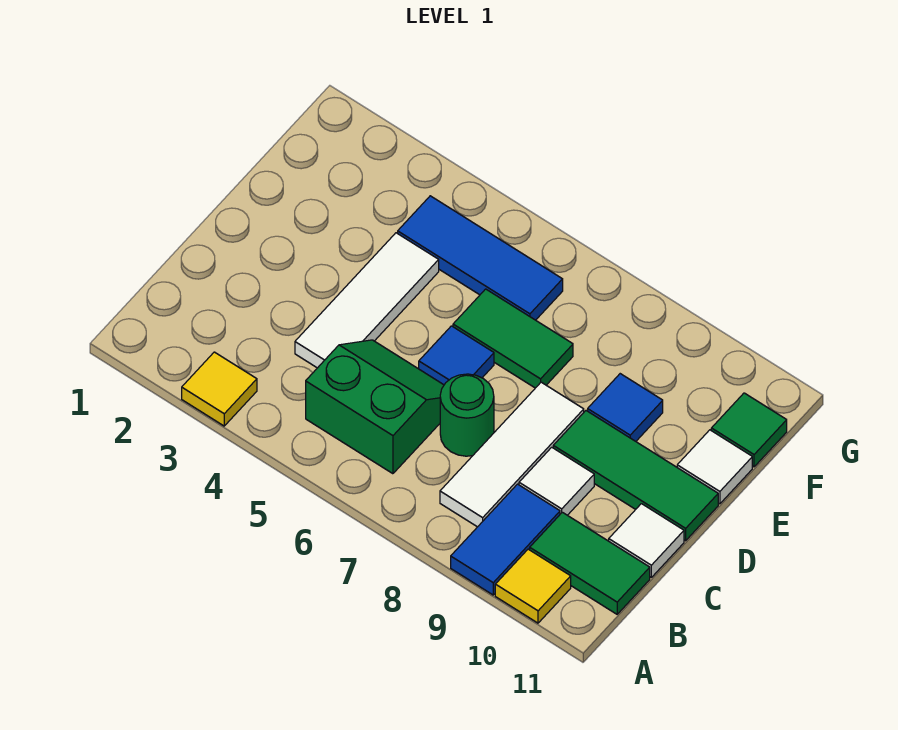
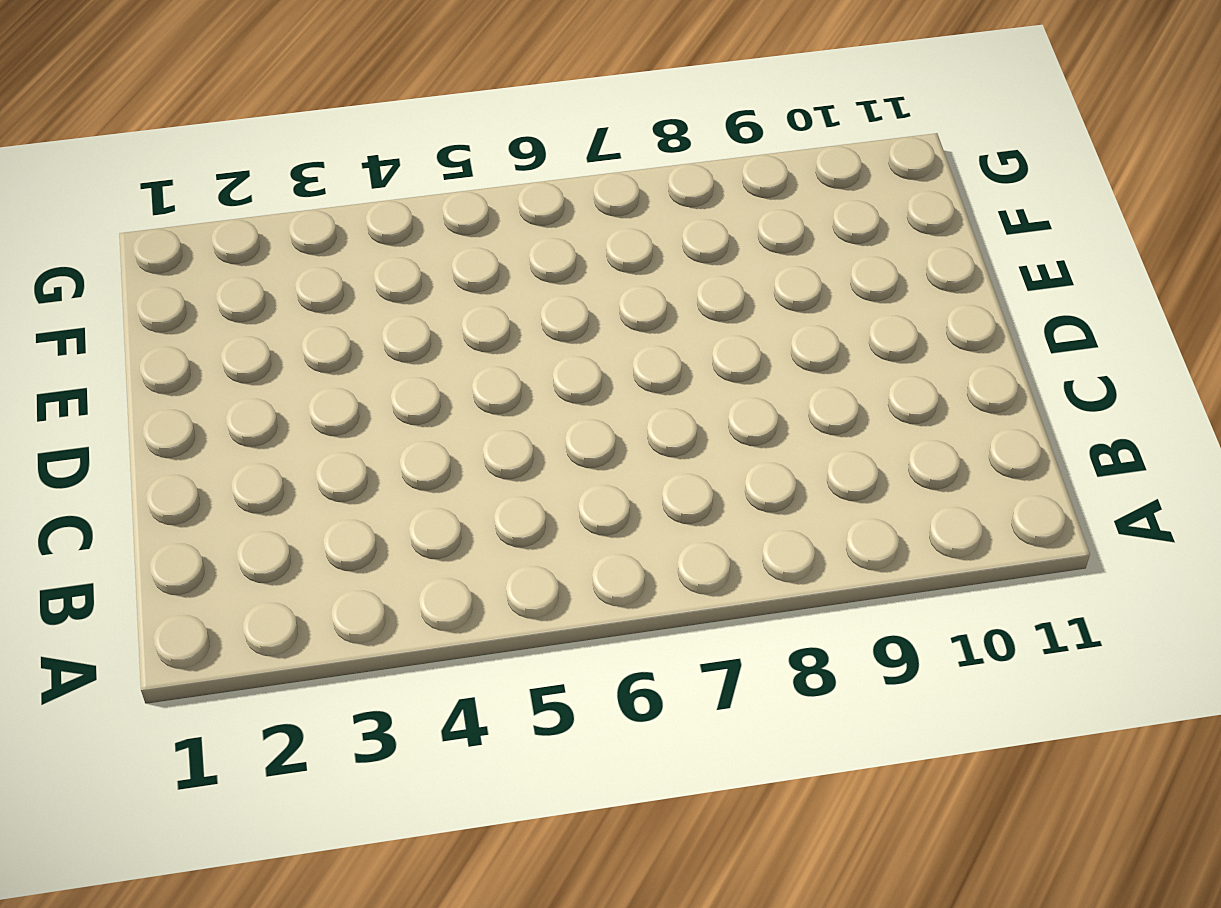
none -> yellow tile A3 level 1
none -> blue tile A9:B9 level 1
none -> yellow tile A10 level 1

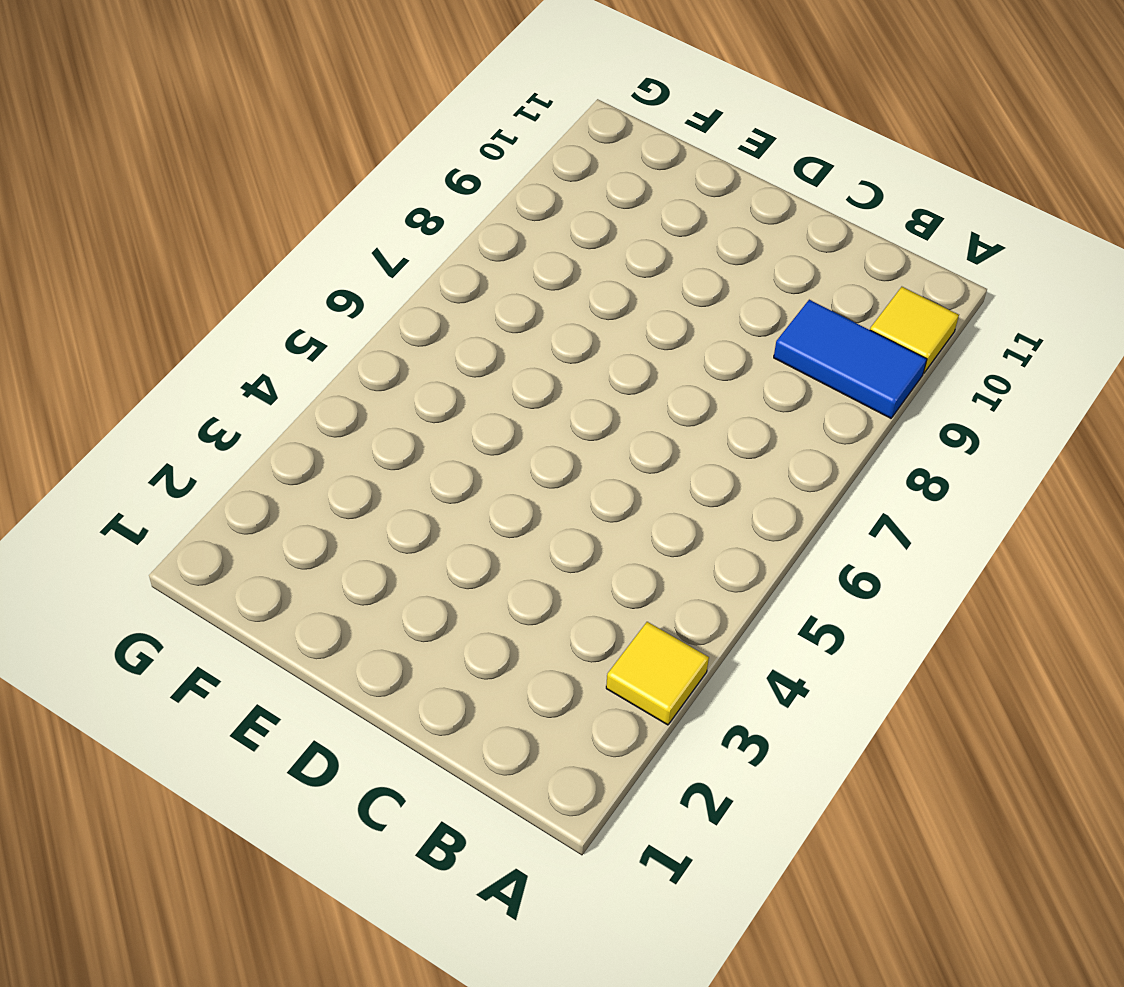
none -> green slope B5:C6 level 1 top B
none -> white tile B8:D8 level 1
none -> green tile B10:B11 level 1

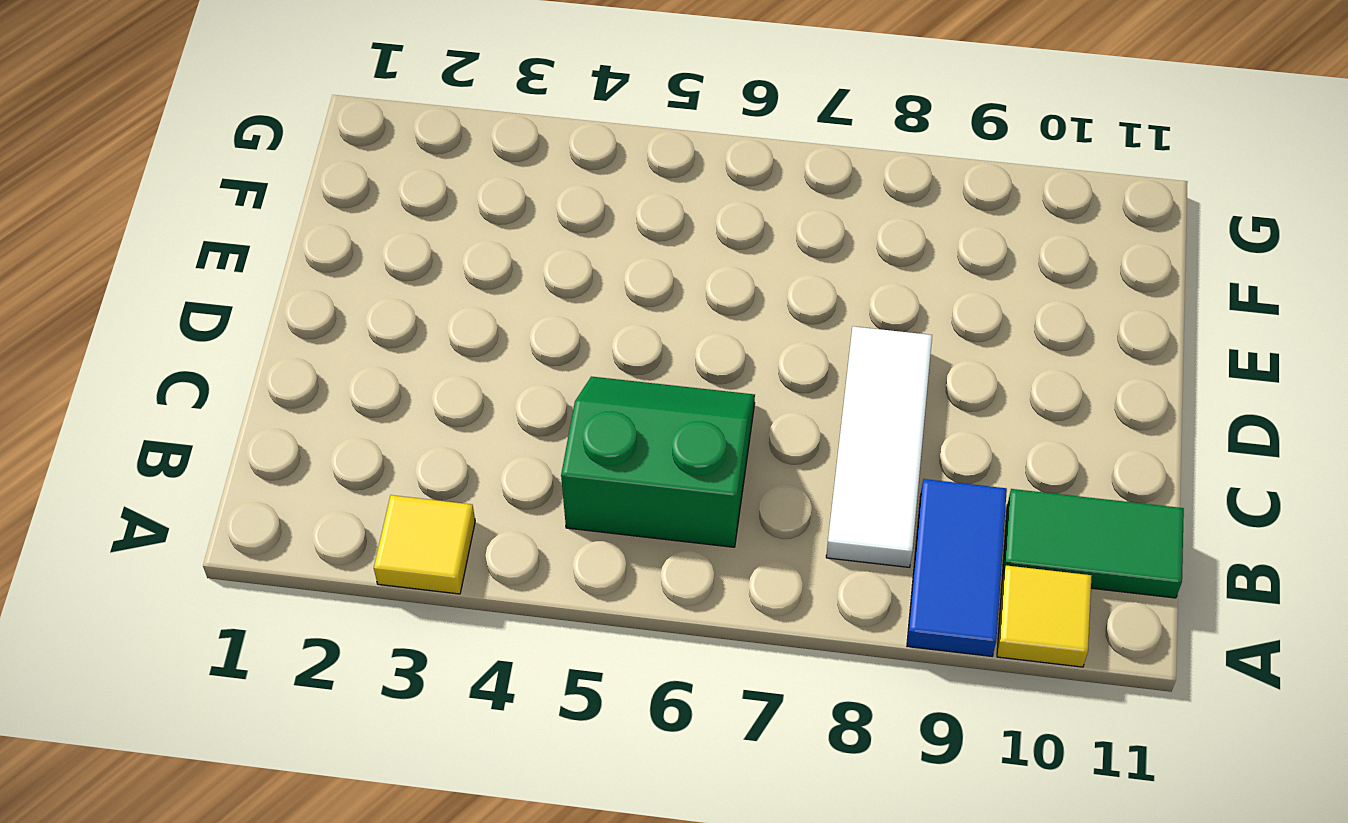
none -> white tile C4:E4 level 1
none -> green round brick C7 level 1
none -> white tile C9 level 1

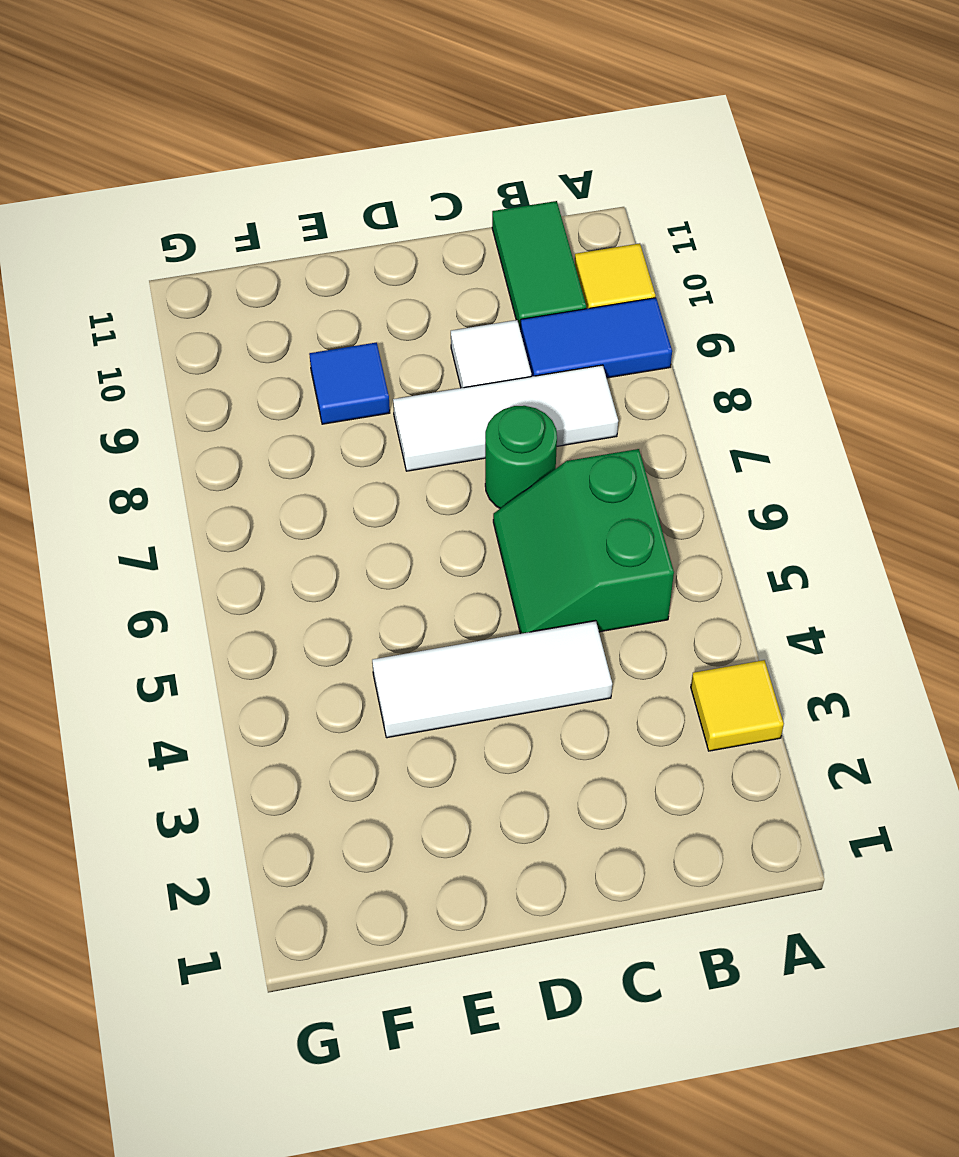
none -> white tile C11 level 1
none -> blue tile D6 level 1
none -> green tile D9:D11 level 1

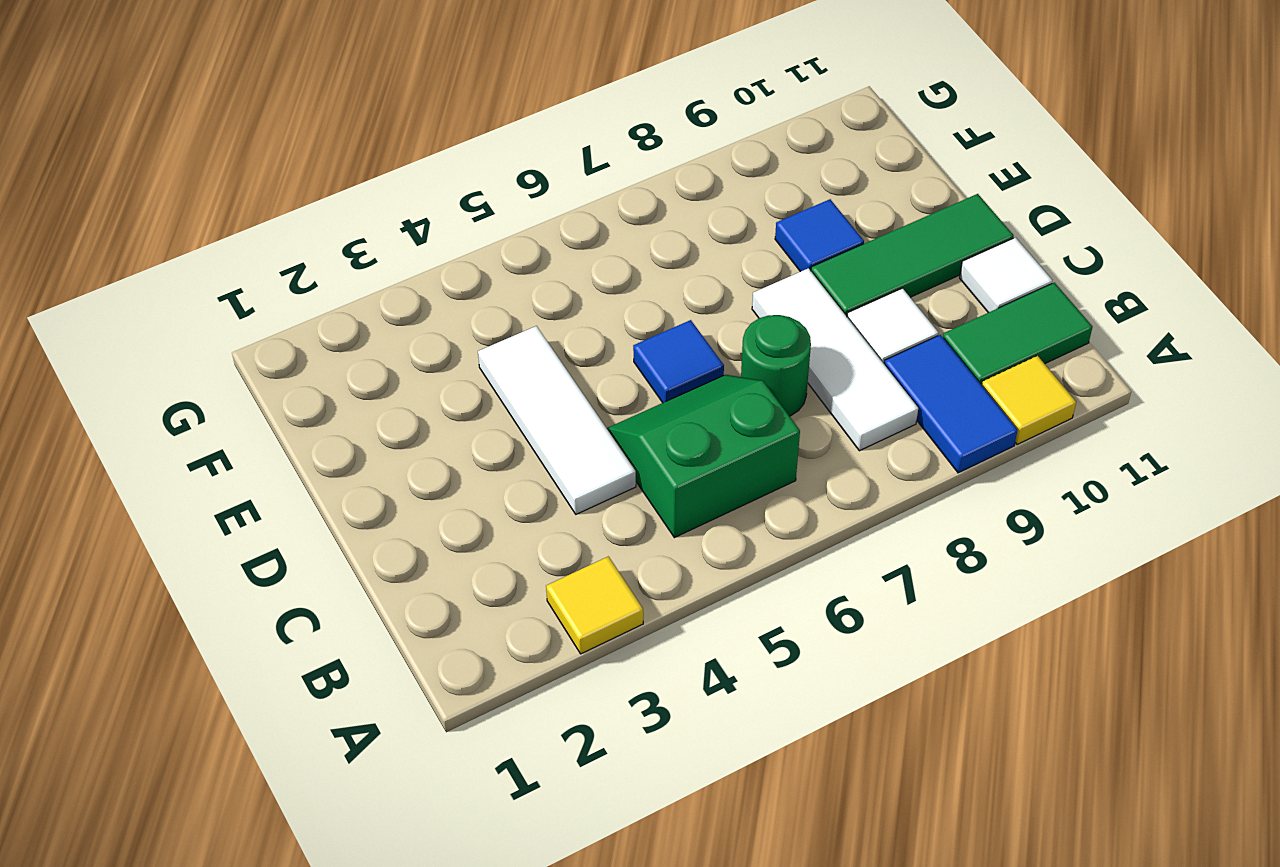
none -> green tile E6:E7 level 1
none -> white tile E11 level 1
none -> blue tile F4:F6 level 1

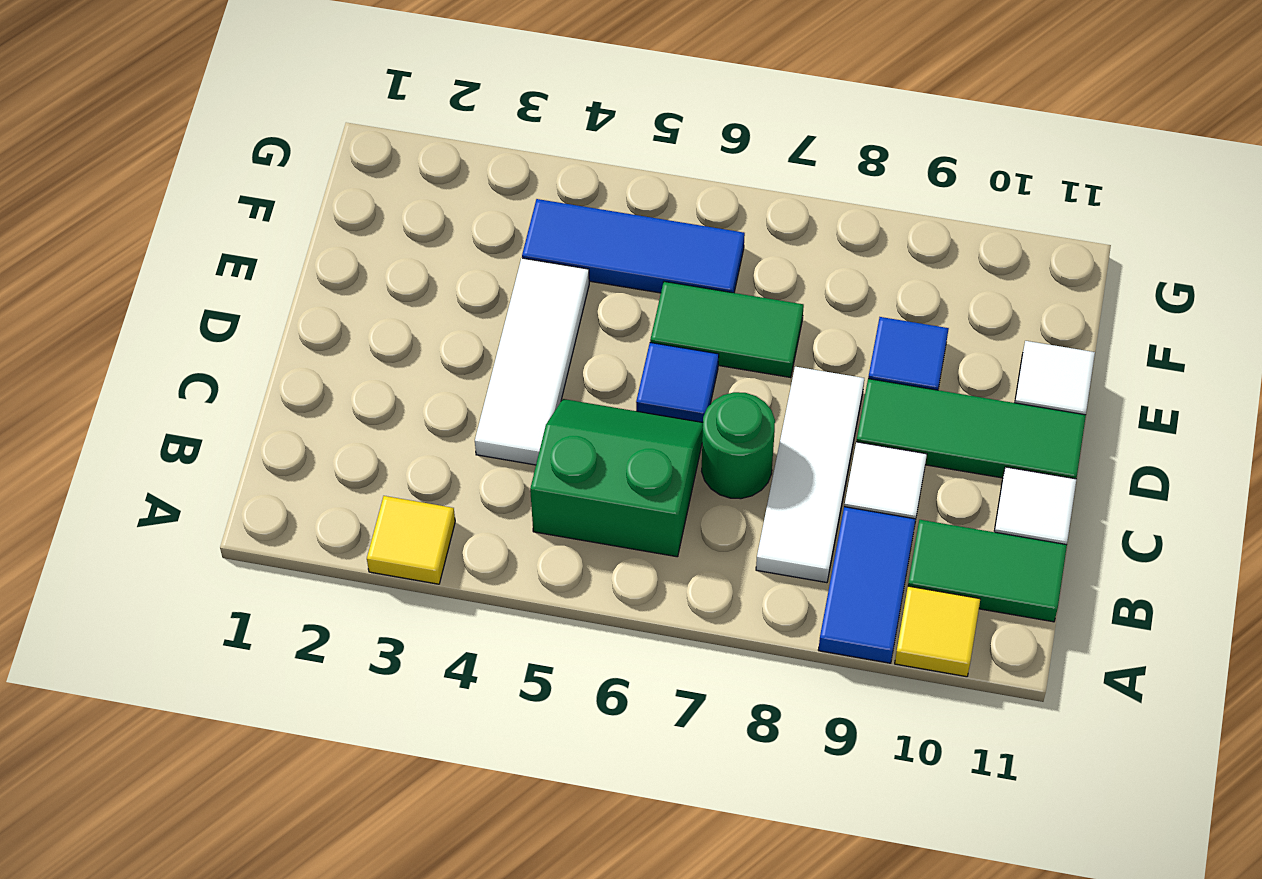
none -> green tile F11 level 1

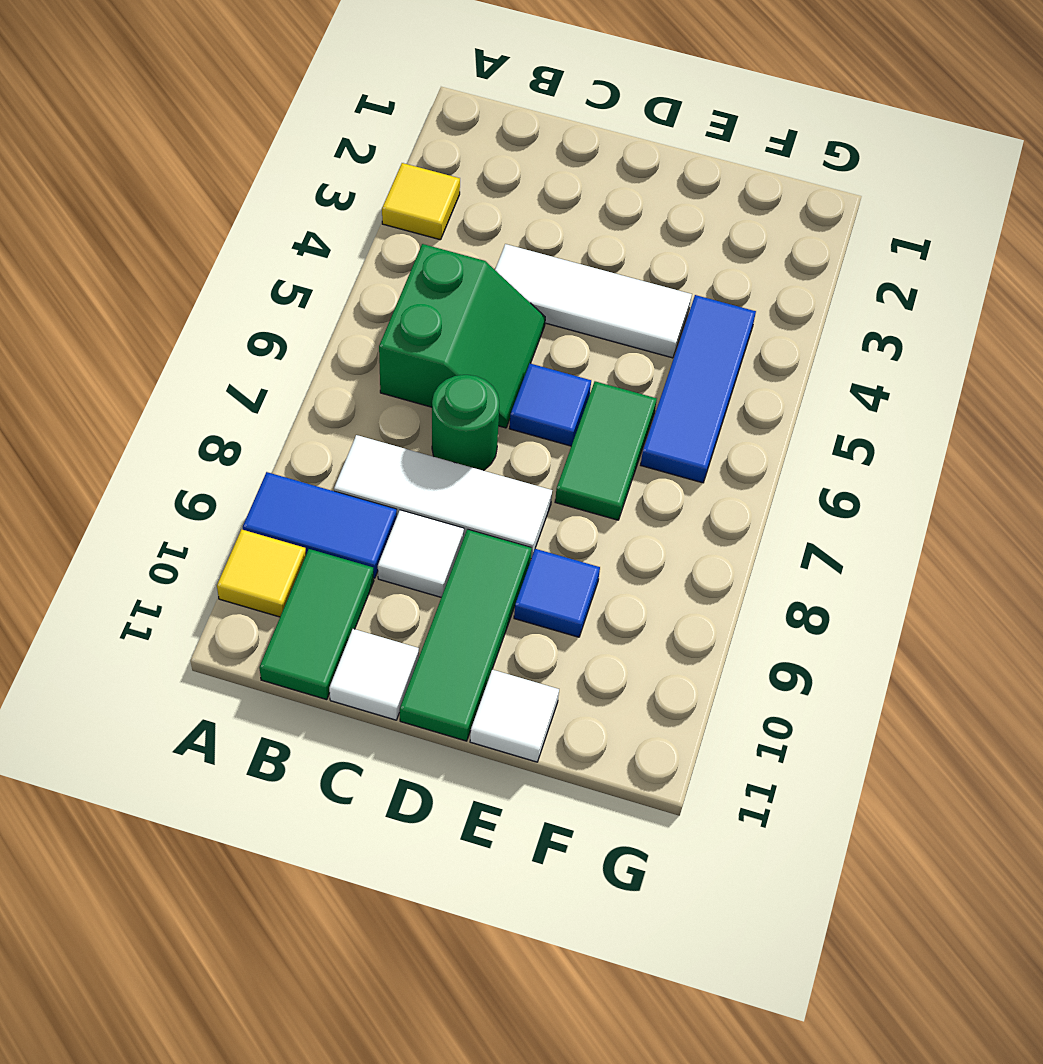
none -> green tile F11 level 1

